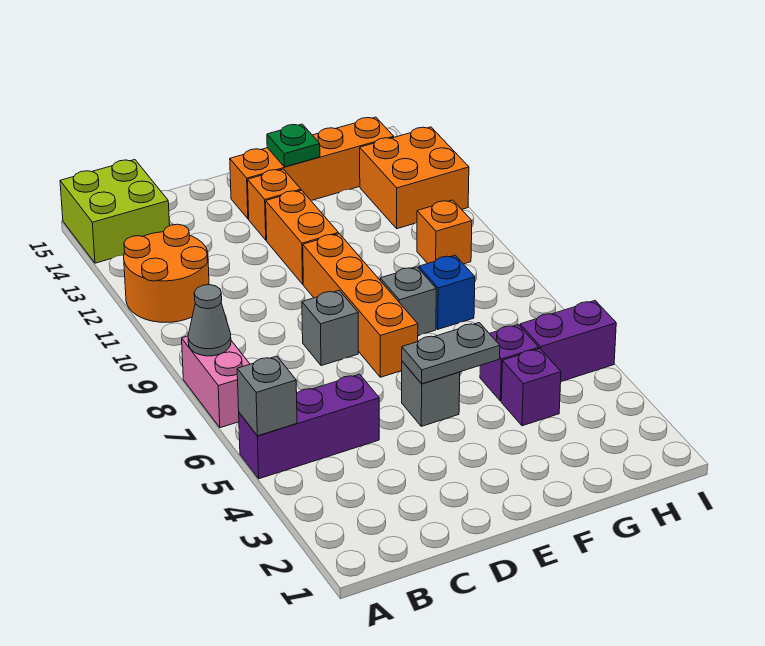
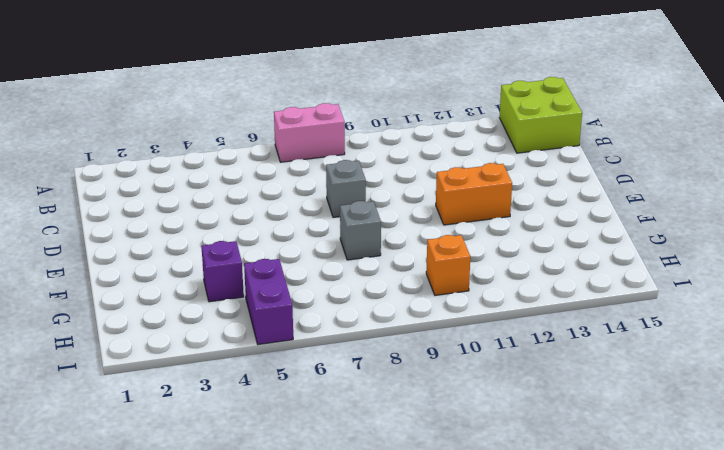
none -> purple brick A5:C5 level 1
none -> orange round brick A11:B12 level 1
none -> grey brick E5 level 1

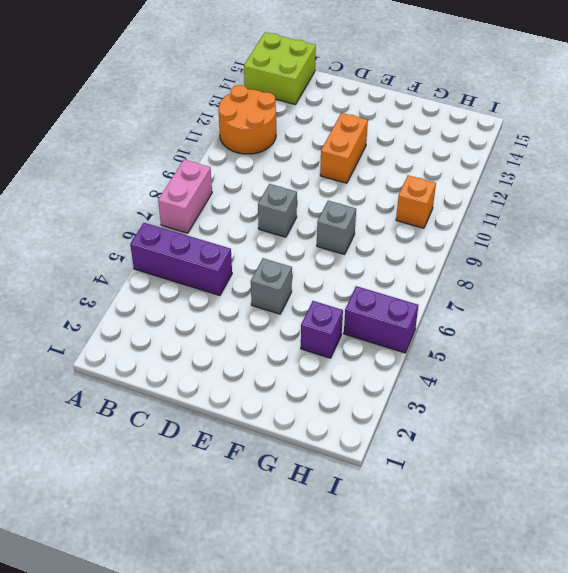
none -> orange brick E7:E10 level 1
none -> orange brick E13 level 1
none -> orange brick E14:H14 level 1

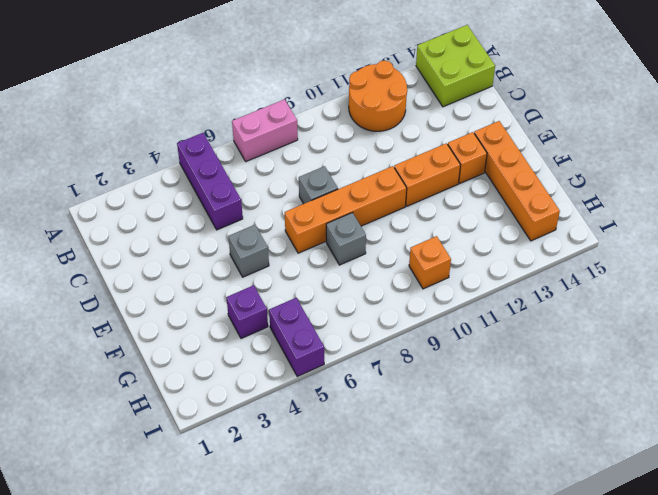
none -> purple brick G5 level 1
none -> blue brick G8 level 1
none -> orange brick H12:I13 level 1

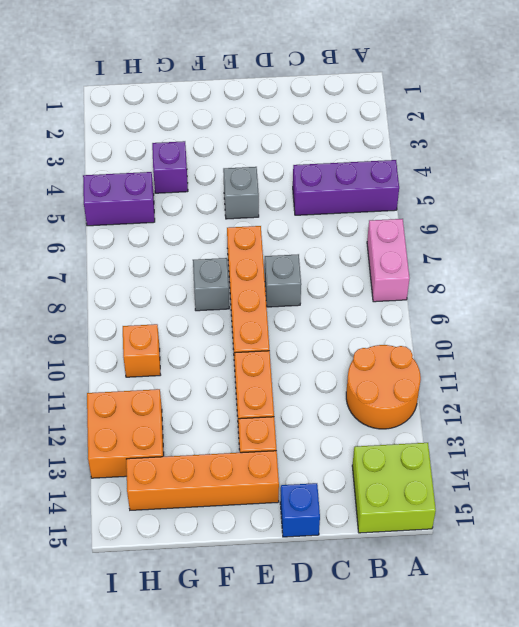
blue brick D15 level 1 -> blue brick G8 level 1
none -> purple brick G5 level 1
none -> grey brick A5 level 2
none -> grey cone A8 level 2

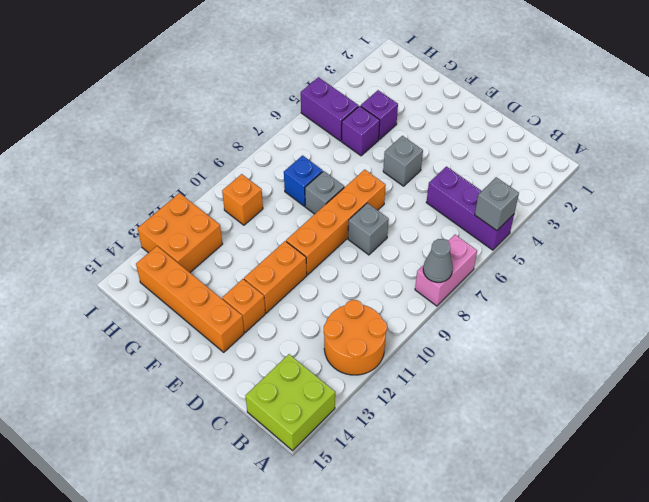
none -> grey plate E5:F5 level 2
none -> green plate F14 level 2

